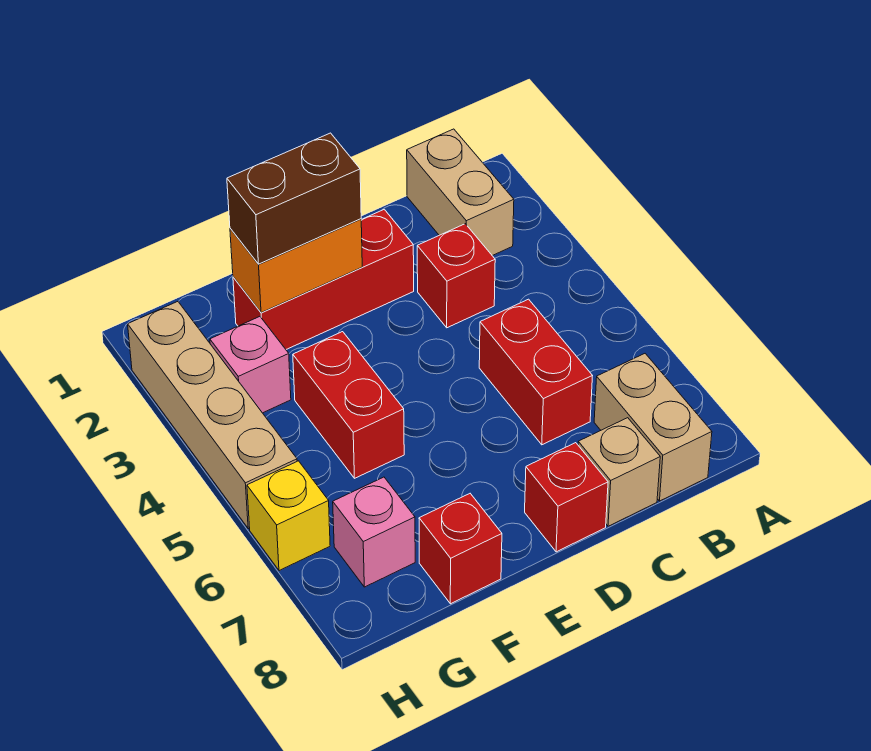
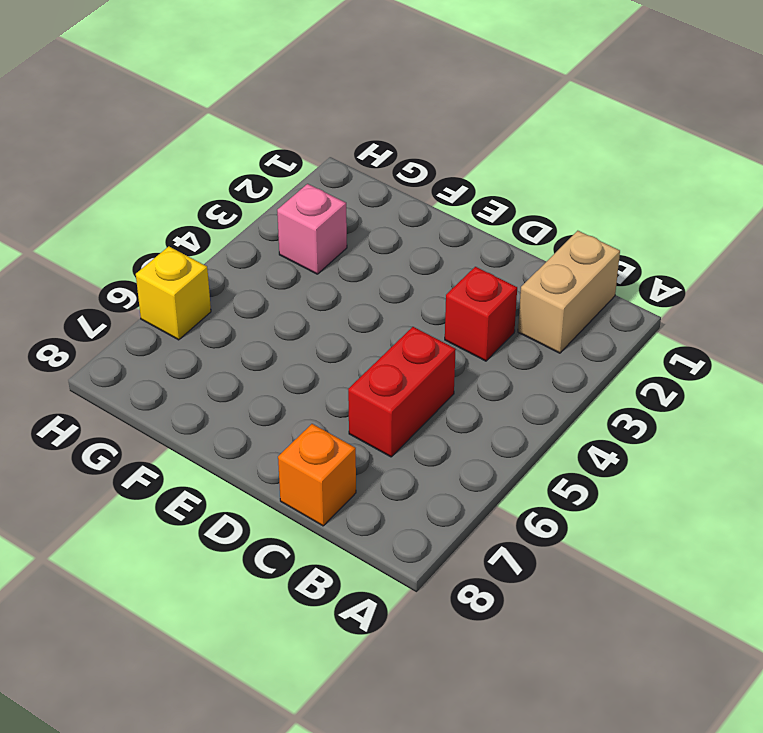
orange brick C8 level 1 -> tan brick C8 level 1
none -> tan brick B7:B8 level 1
none -> red brick D2:F2 level 1
none -> red brick D8 level 1

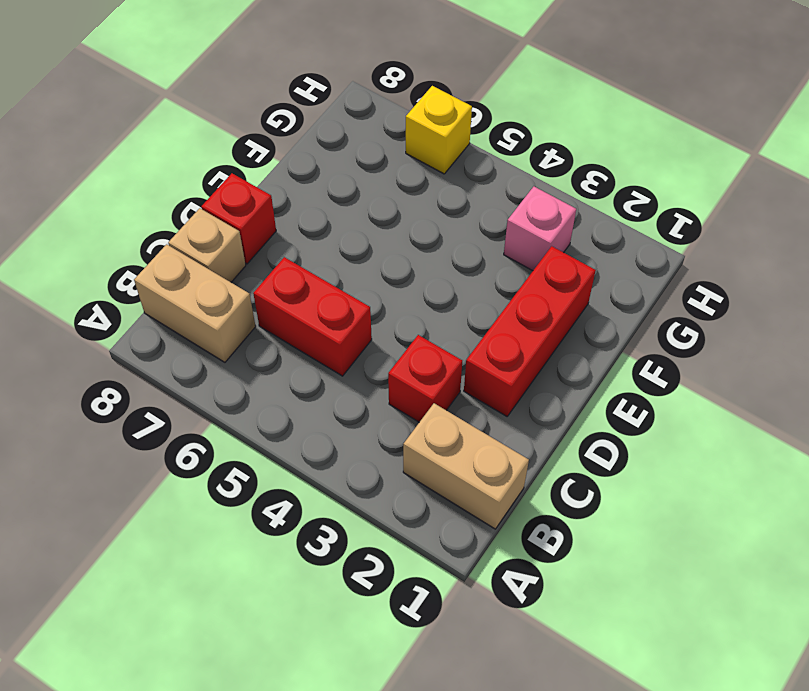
none -> red brick F4:F5 level 1
none -> red brick F8 level 1
none -> pink brick G7 level 1

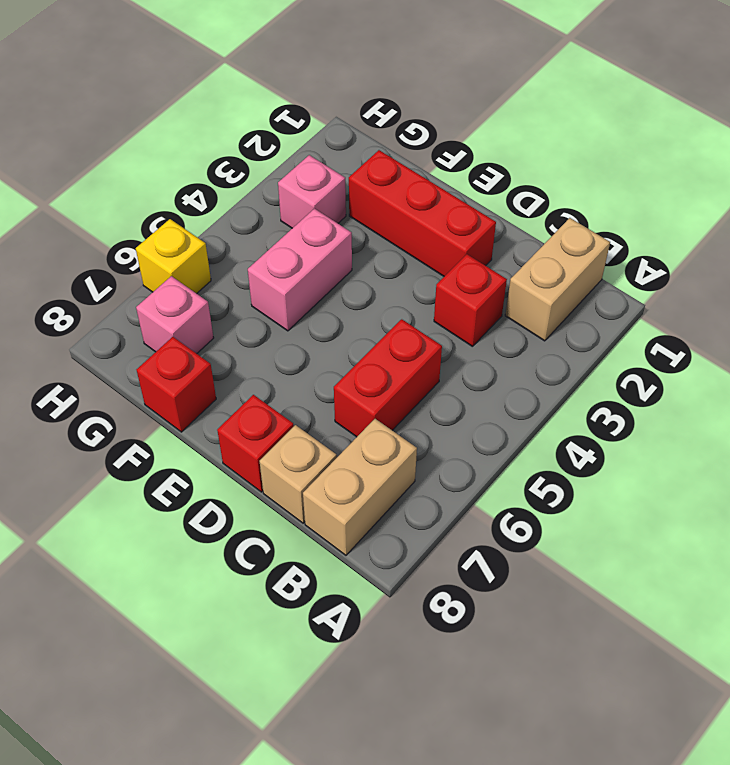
pink brick F4:F5 level 1 -> red brick F4:F5 level 1
none -> tan brick H2:H5 level 1
none -> orange brick E2:F2 level 2
none -> brown brick E2:F2 level 3

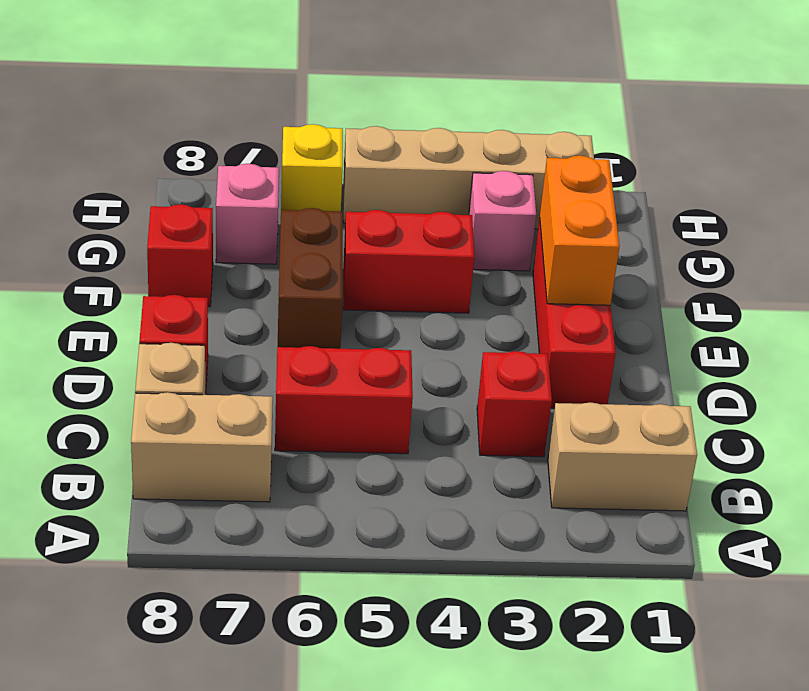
brown brick E6:F6 level 1 -> brown brick E2:F2 level 3

